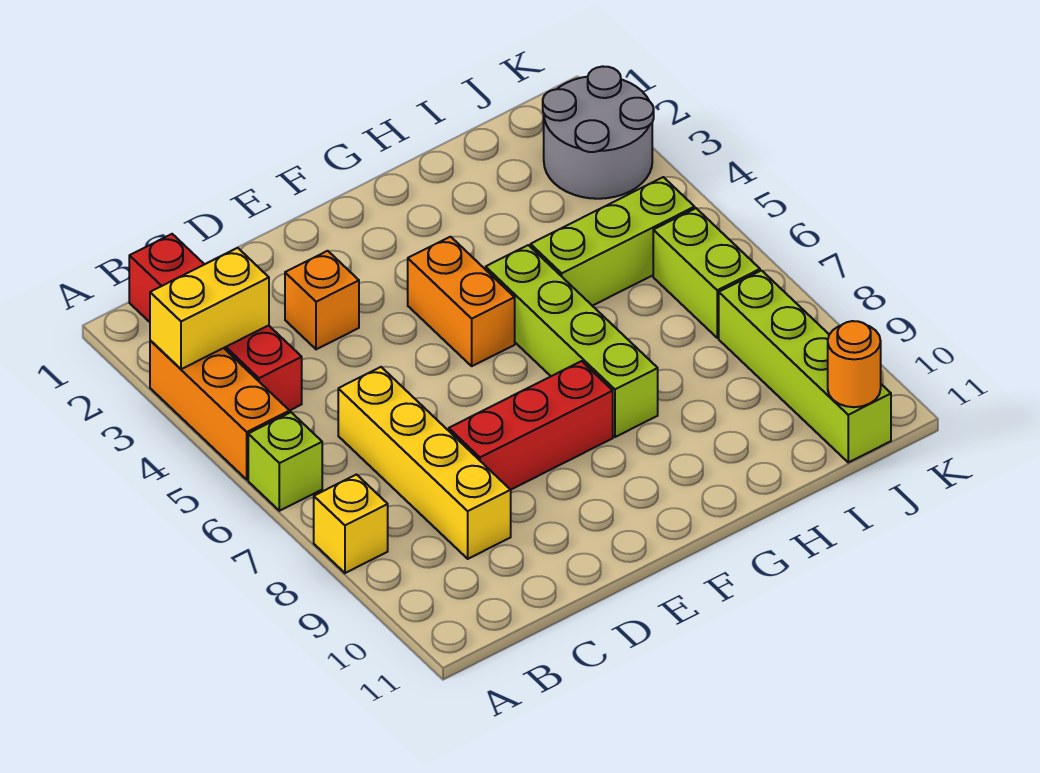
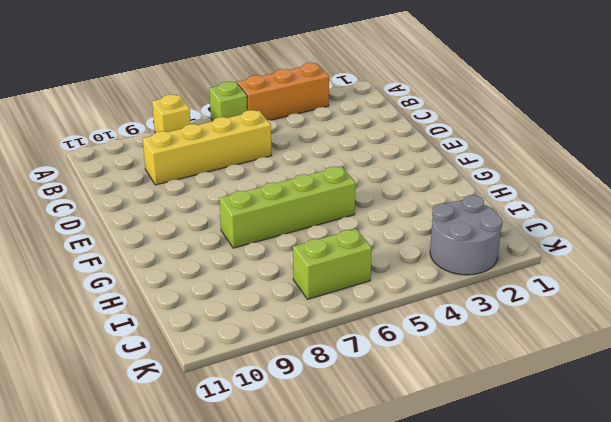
none -> red brick B1:B4 level 1
none -> orange brick D3 level 1
none -> red brick D8:F8 level 1

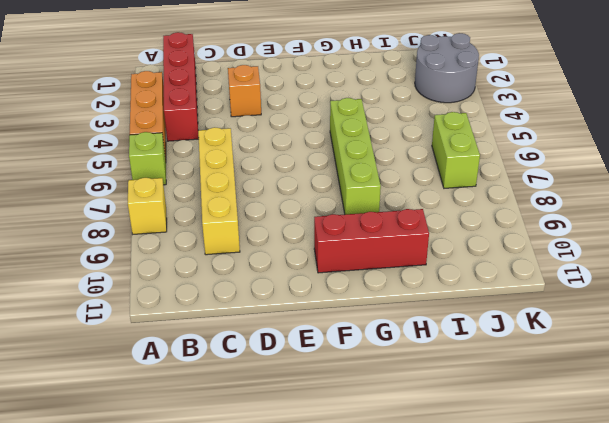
red brick F10:H10 level 1 -> red brick D8:F8 level 1
none -> orange brick F4:F5 level 1
none -> lime brick H5:J5 level 1
none -> lime brick J8:J11 level 1

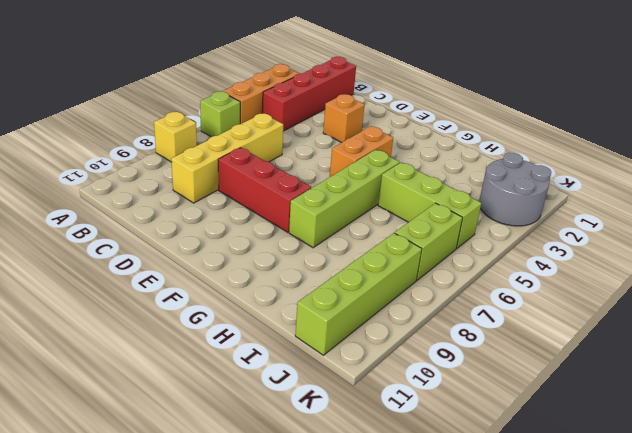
none -> yellow brick A3:B3 level 2
none -> orange round brick J11 level 2

